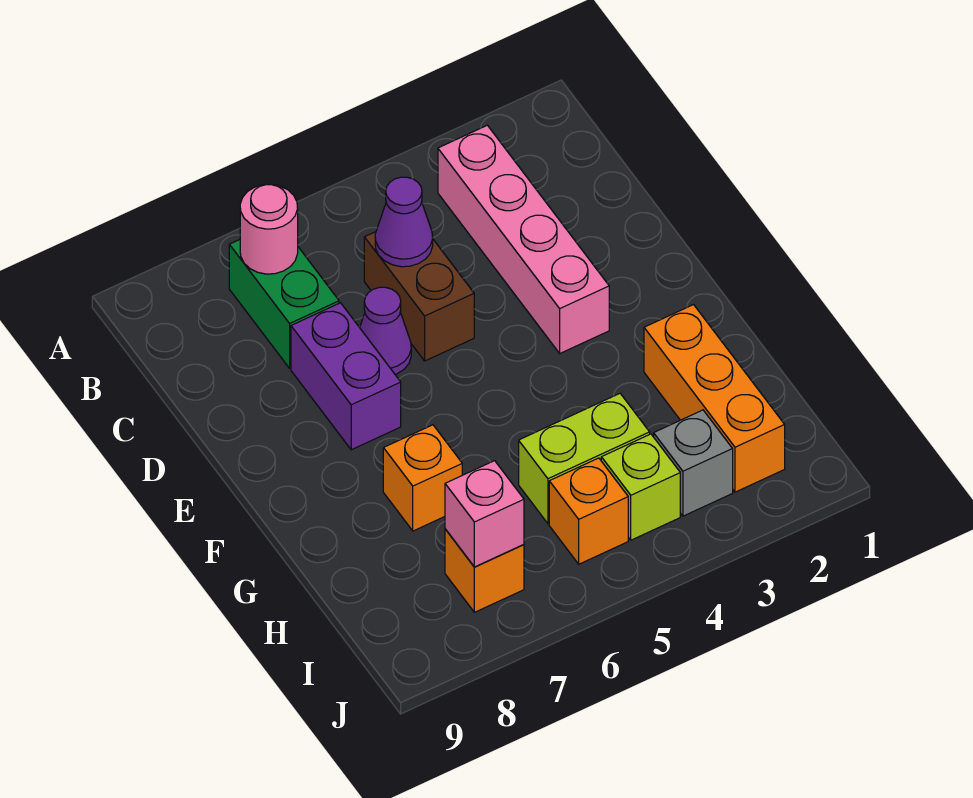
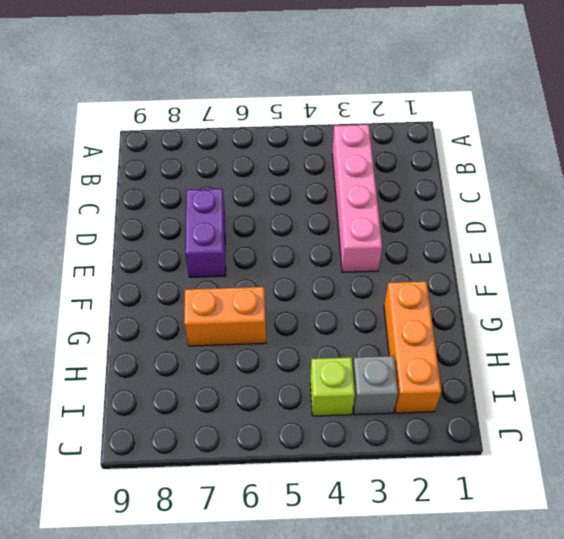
orange brick G6:G7 level 1 -> orange brick G7 level 1
none -> green brick B7:C7 level 1
none -> brown brick C5:D5 level 1
none -> purple cone D6 level 1

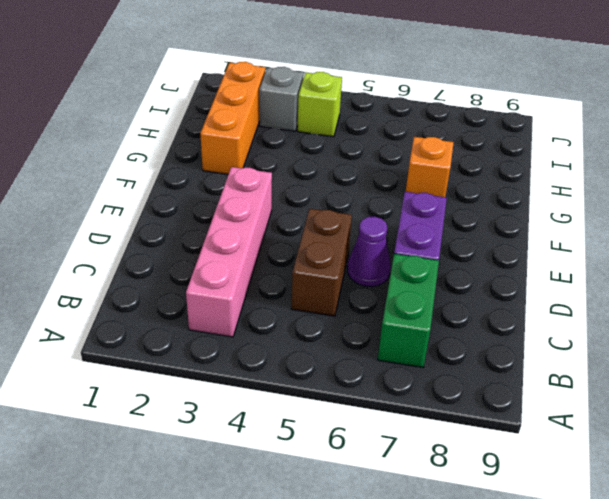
none -> lime brick H4:H5 level 1
none -> orange brick I5 level 1
none -> orange brick I7 level 1

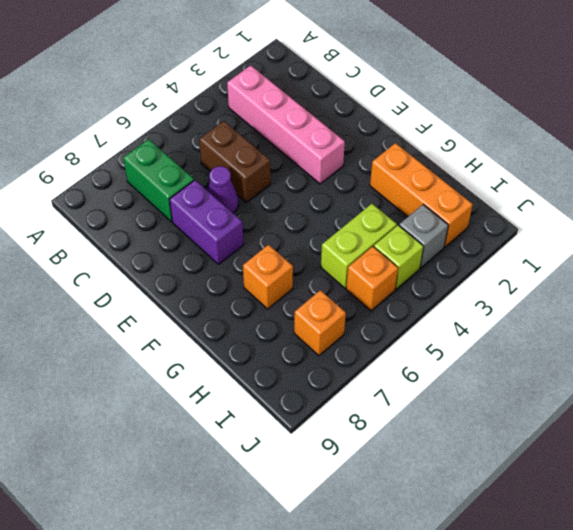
none -> pink round brick B7 level 2
none -> purple cone C5 level 2
none -> pink brick I7 level 2

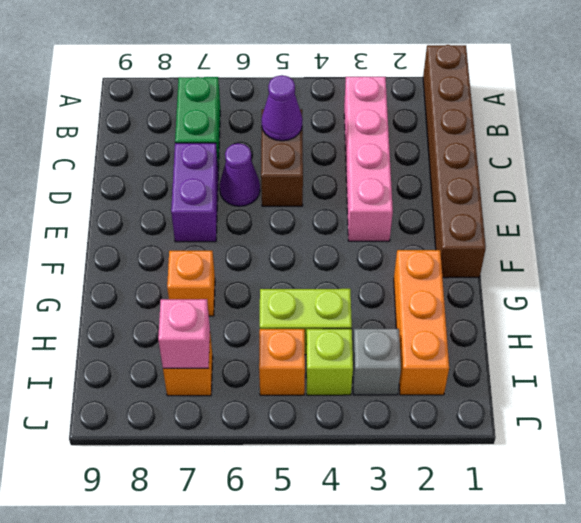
brown brick A1:F1 level 1 -> none
none -> pink round brick B7 level 2

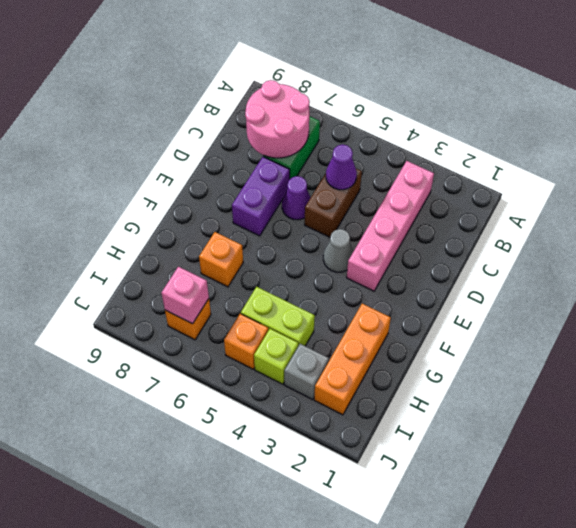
pink round brick B7:C8 level 2 -> pink round brick B7 level 2
grey cone E4 level 1 -> none

